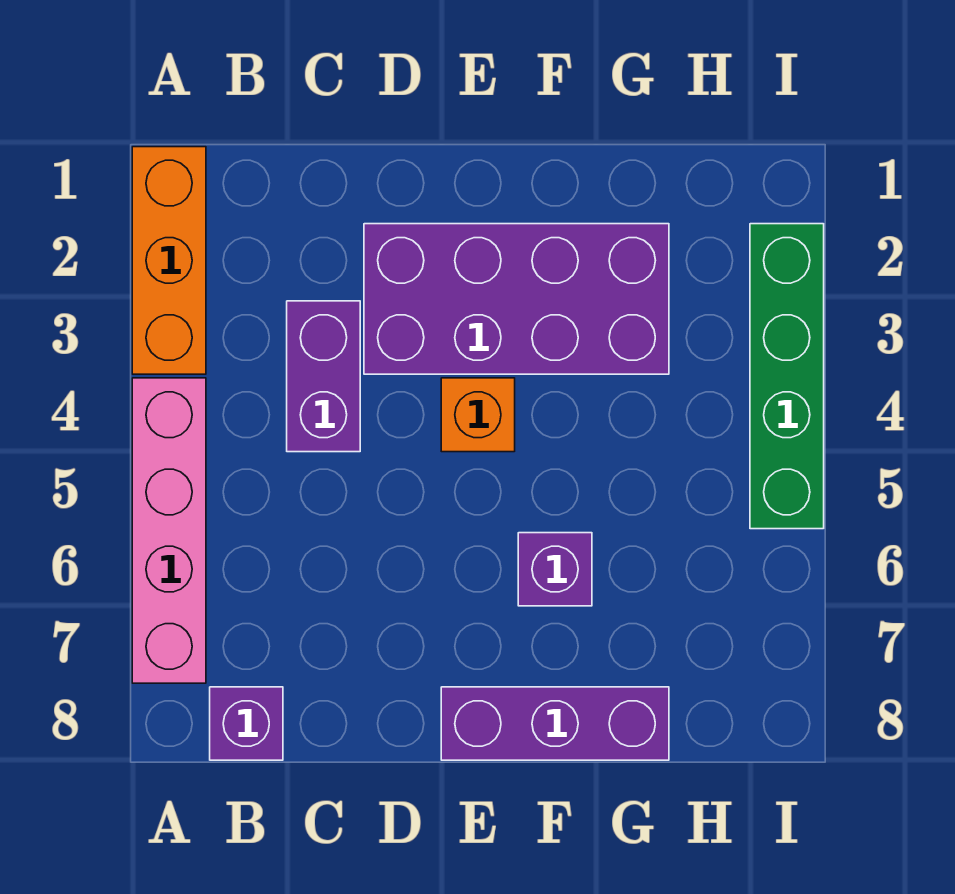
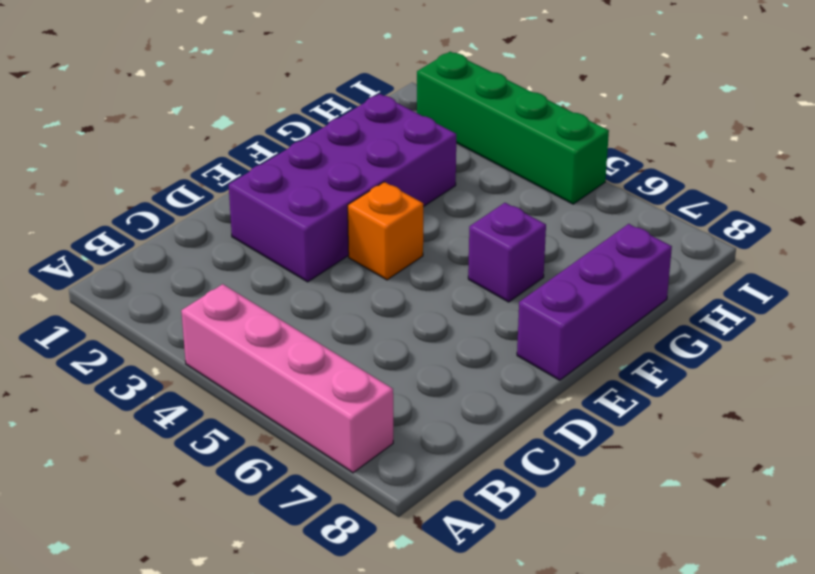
none -> orange brick A1:A3 level 1
none -> purple brick B8 level 1

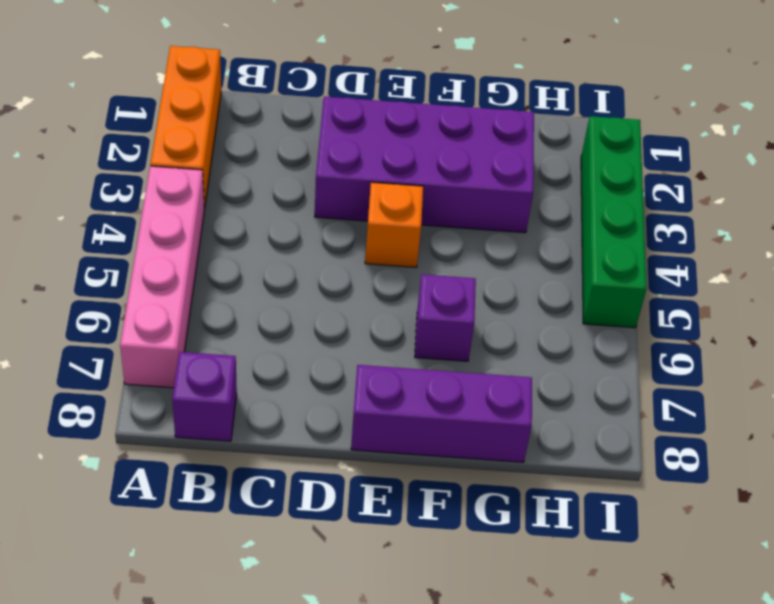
none -> purple brick C3:C4 level 1

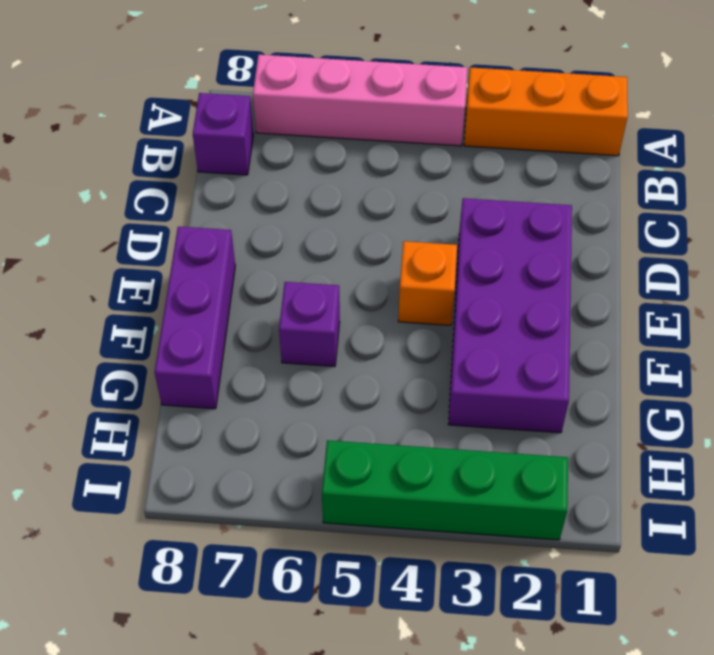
none -> purple brick C3:C4 level 1

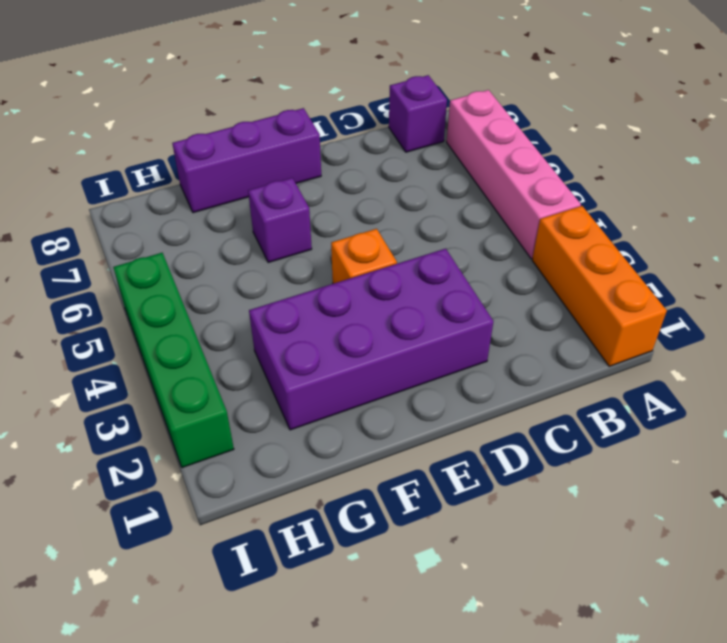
none -> purple brick C3:C4 level 1

